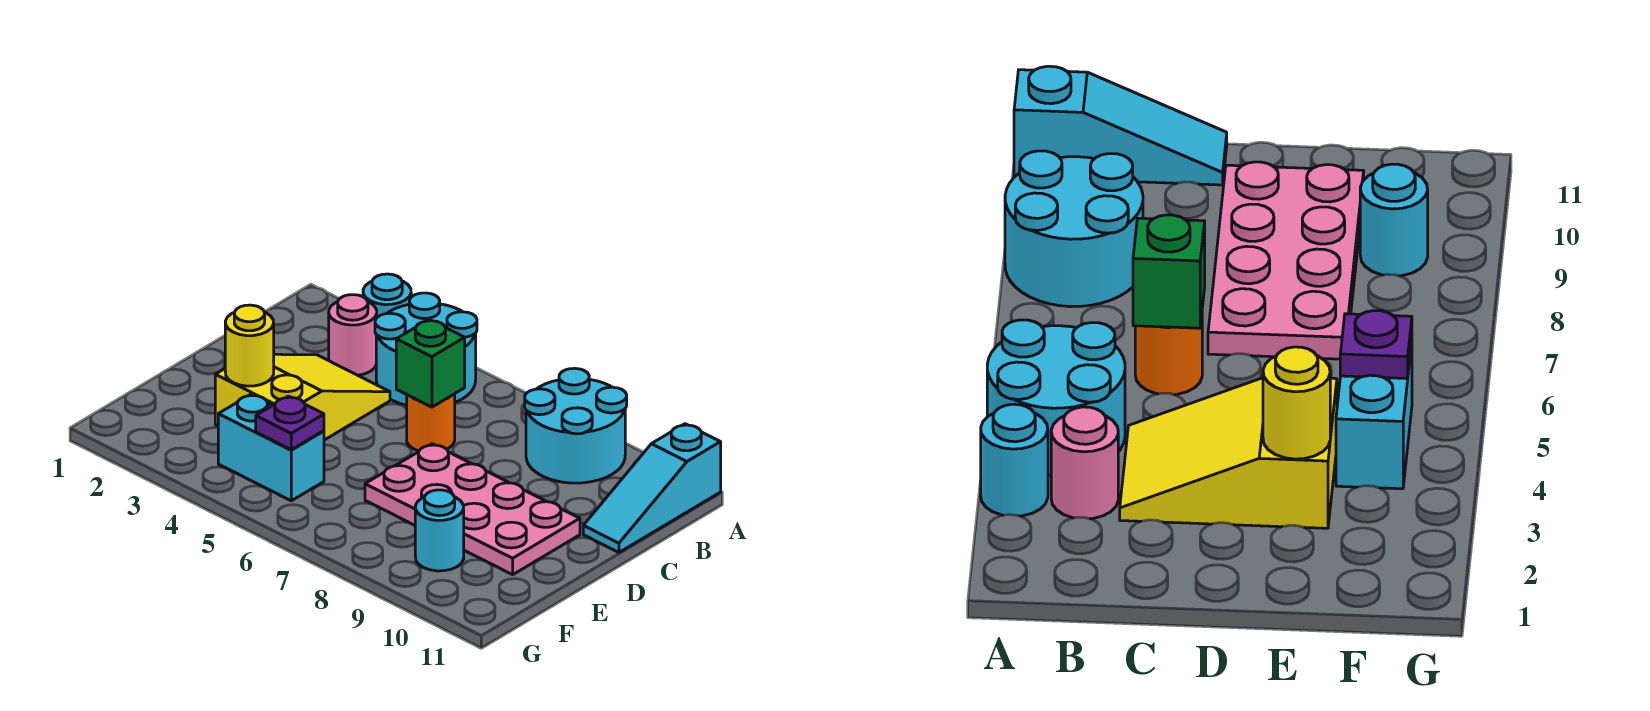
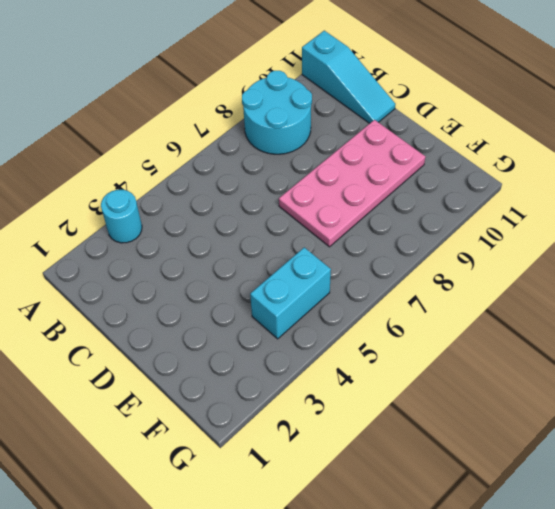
none -> cyan round brick A4:B5 level 1
none -> pink round brick B3 level 1
none -> yellow slope C3:E4 level 1 top E

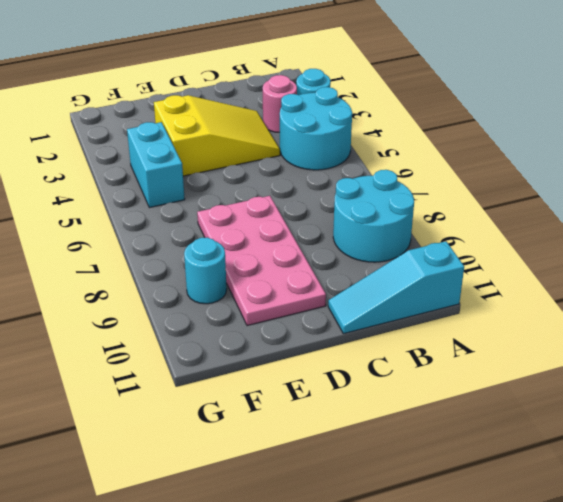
none -> orange round brick C6 level 1
none -> green brick C6 level 2
none -> yellow round brick E3 level 2

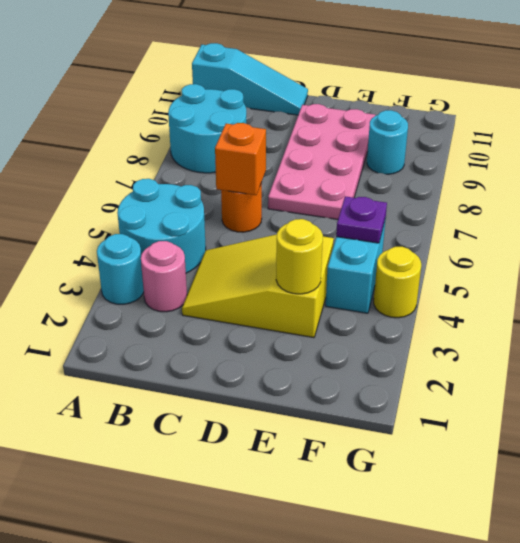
orange brick C6 level 2 -> green brick C6 level 2
yellow round brick G4 level 1 -> none

